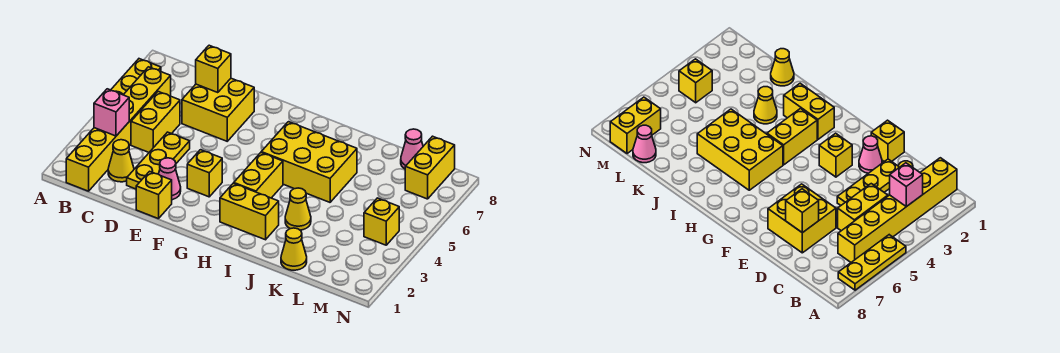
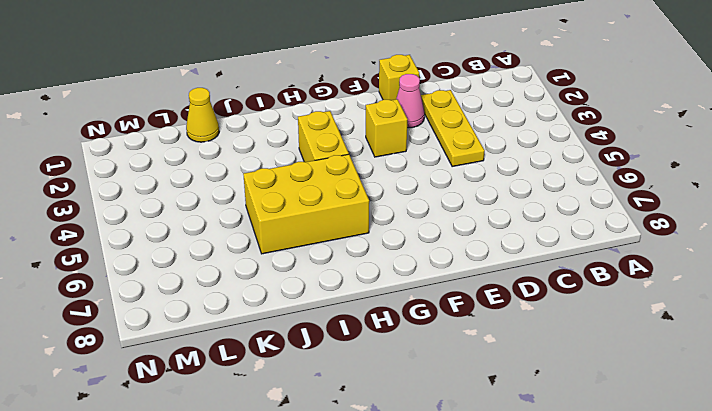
none -> yellow plate A5:A7 level 1
none -> yellow brick B1:B6 level 1
none -> yellow cone C2 level 1

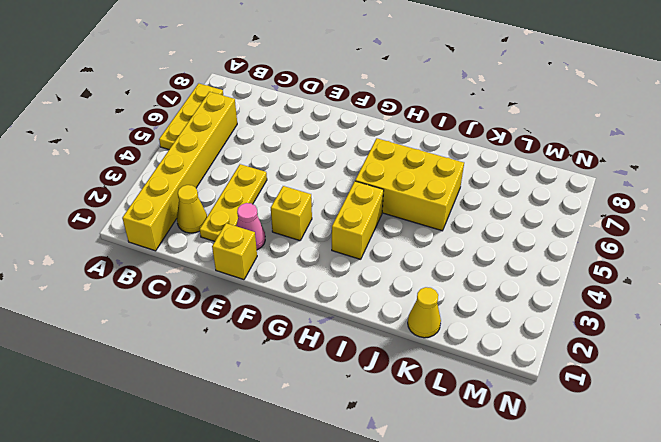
none -> yellow brick C4:C5 level 1
none -> yellow brick D6:E7 level 1
none -> yellow brick H2:I2 level 1

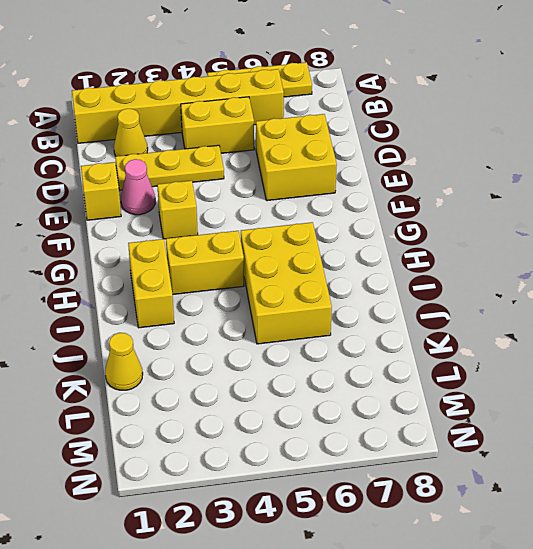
none -> yellow cone J3 level 1
none -> pink cone L8 level 1
none -> yellow brick M4 level 1

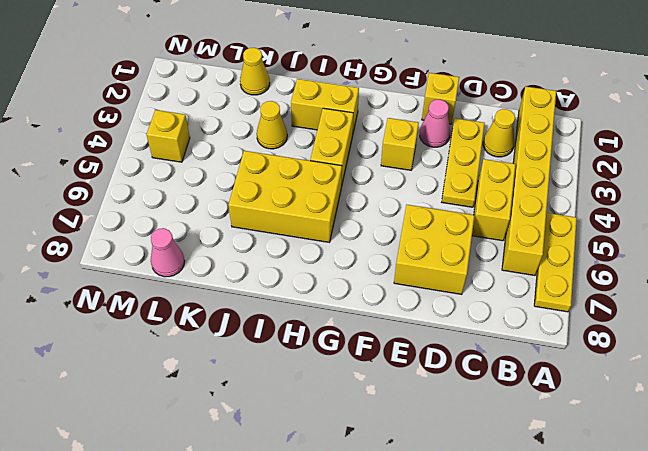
none -> yellow brick M7:M8 level 1
none -> pink brick B3 level 2
none -> yellow brick D7 level 2

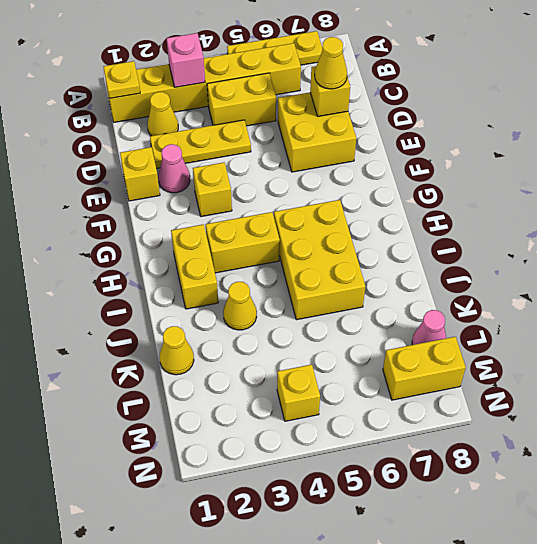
yellow plate B1 level 2 -> none
yellow cone D7 level 3 -> none

